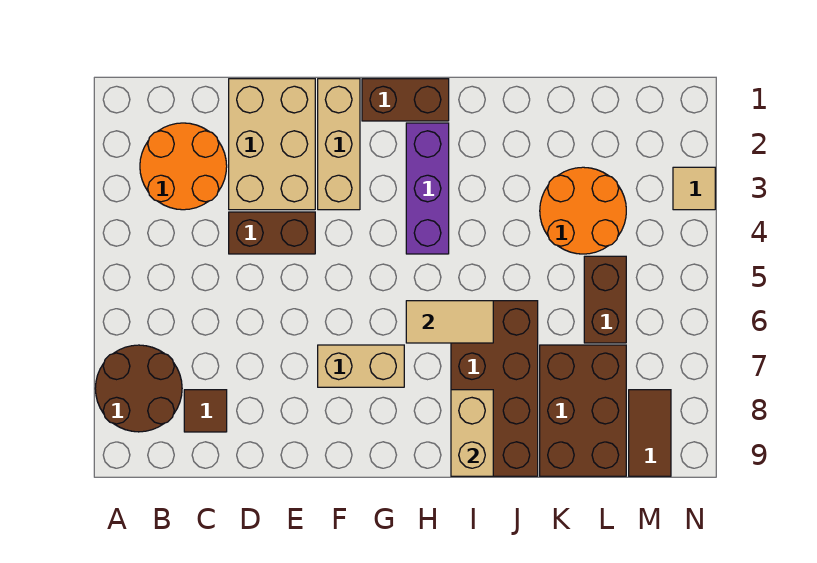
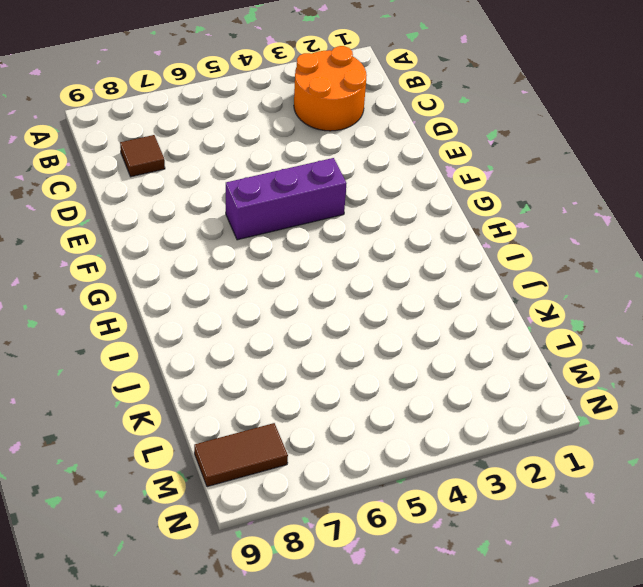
purple brick F4:F6 level 1 -> purple brick H2:H4 level 1
none -> brown round brick A7:B8 level 1
none -> tan brick D1:E3 level 1
none -> brown brick D4:E4 level 1

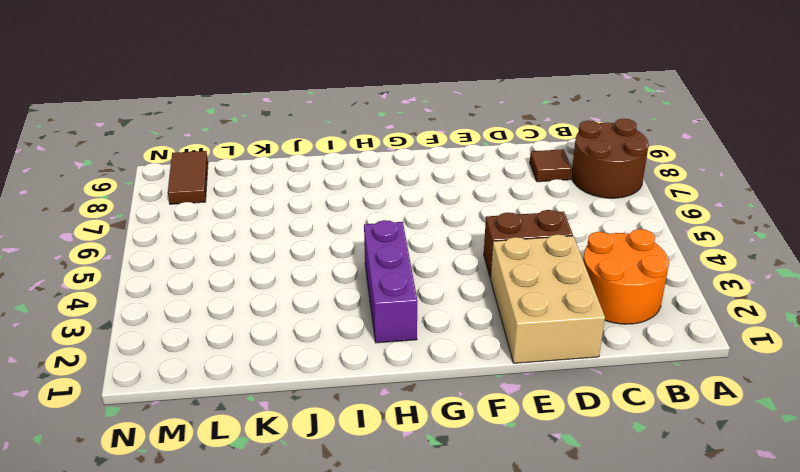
none -> tan brick F1:F3 level 1
none -> tan brick F7:G7 level 1
none -> brown brick G1:H1 level 1

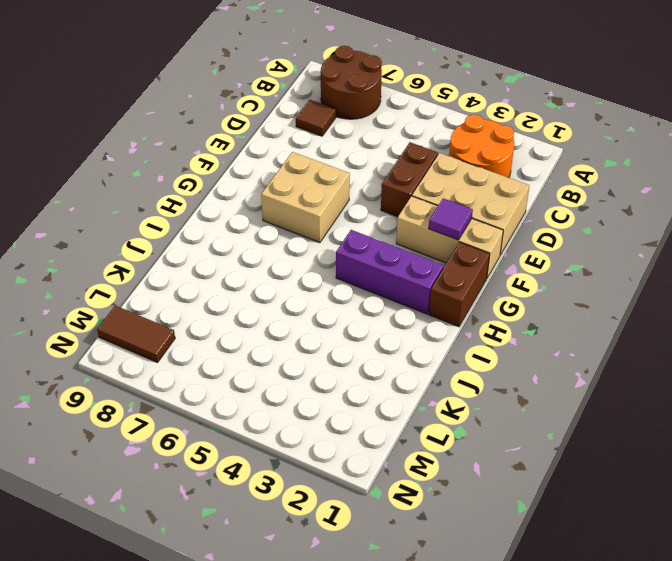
purple tile F2 level 2 -> none
tan brick F6:G7 level 1 -> tan brick F7:G7 level 1
none -> brown brick I6:J9 level 1
none -> orange round brick K3:L4 level 1
none -> brown brick K7:L9 level 1

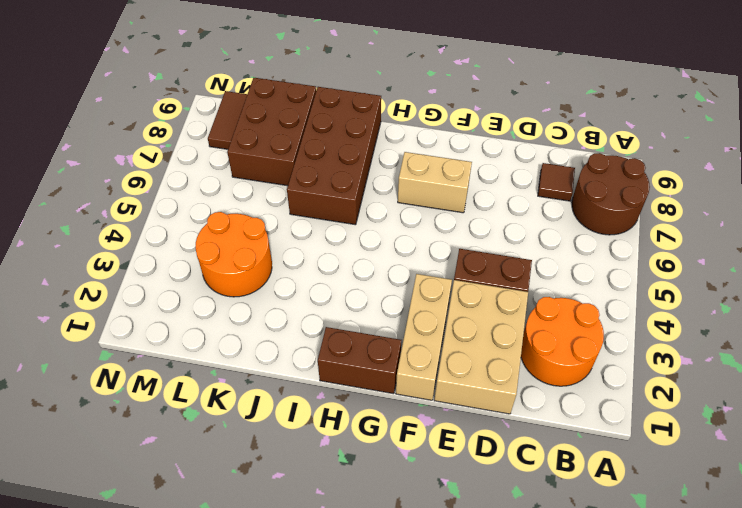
none -> purple brick H2:H4 level 1
none -> brown brick L5:L6 level 1
none -> tan tile N3 level 1

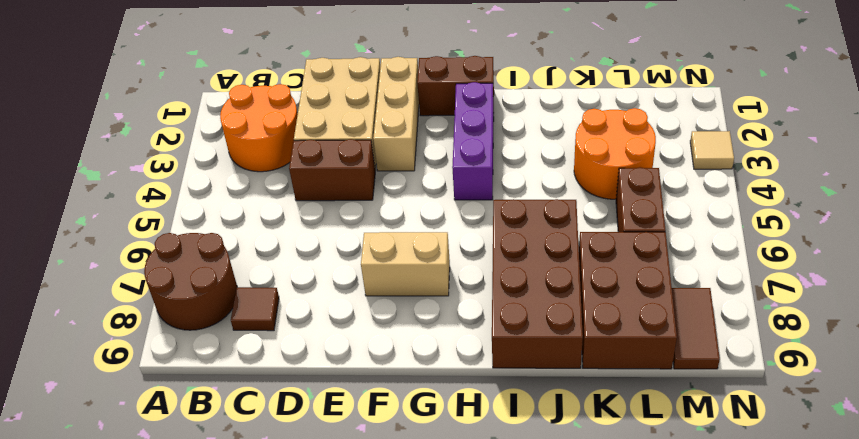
none -> tan tile H6:I6 level 2
none -> tan brick I8:I9 level 2

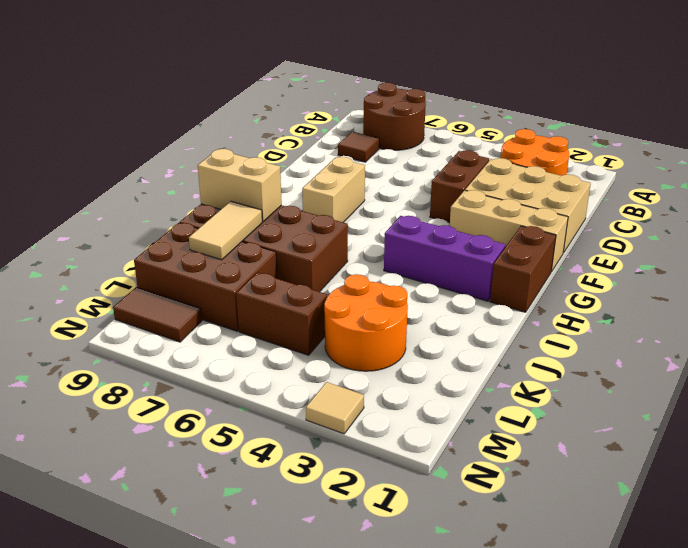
tan tile J8:K8 level 2 -> tan tile H6:I6 level 2

